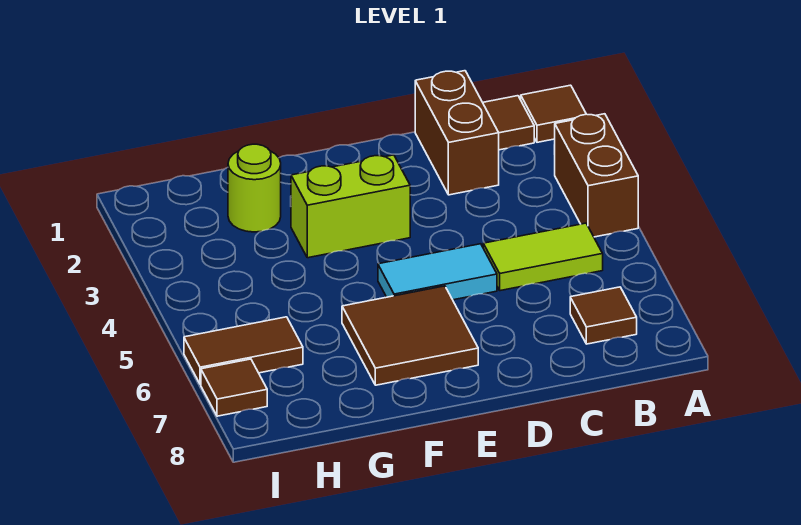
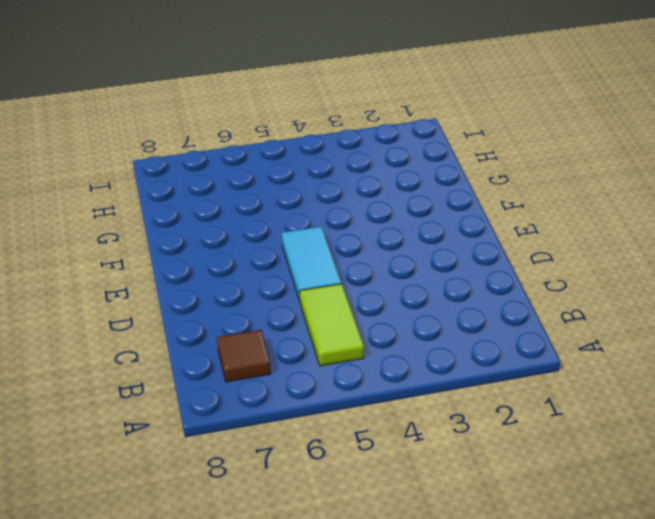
none -> brown tile A1 level 1
none -> brown brick A3:A4 level 1
none -> brown tile B1 level 1

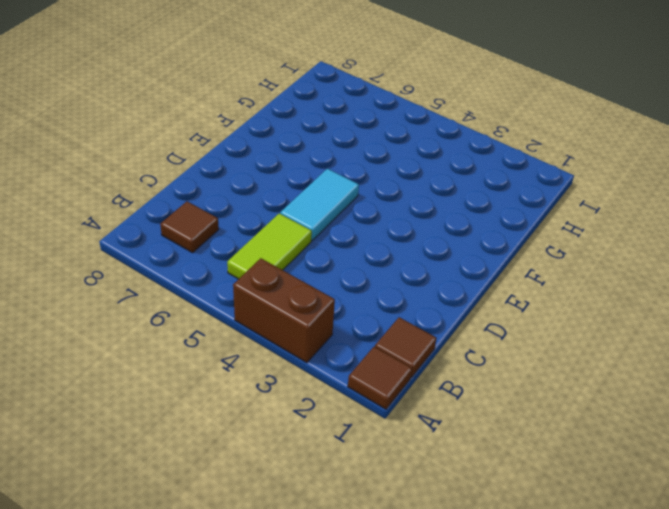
none -> brown brick C1:C2 level 1
none -> lime brick E3:F3 level 1
none -> brown tile E6:F7 level 1

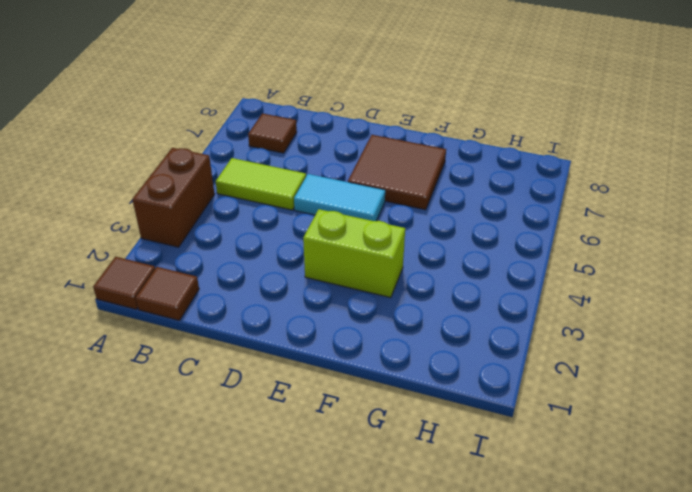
none -> brown brick C1:C2 level 1
none -> lime round brick G2 level 1
none -> brown tile H6:I6 level 1

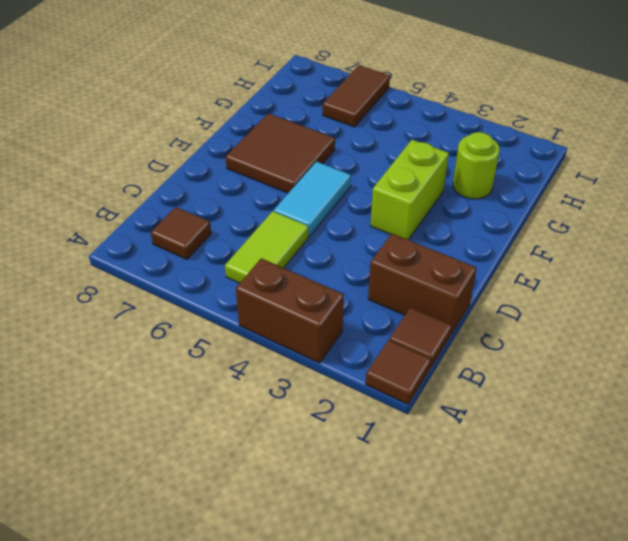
none -> brown tile I7 level 1

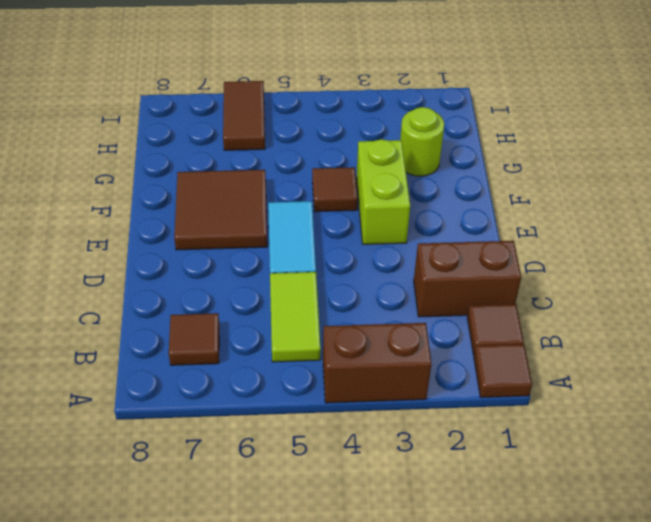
brown tile F4 level 1 -> brown tile I7 level 1

